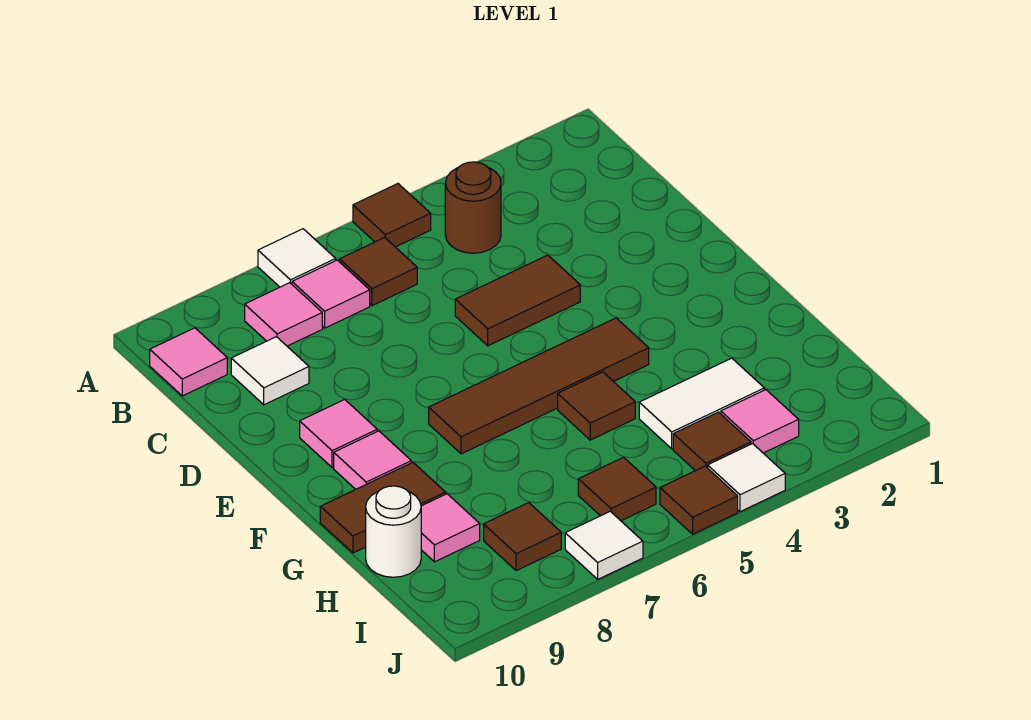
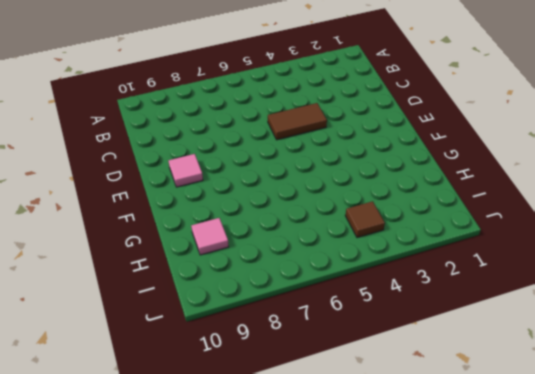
none -> brown tile A5 level 1
none -> white tile A7 level 1
none -> brown round brick B4 level 1

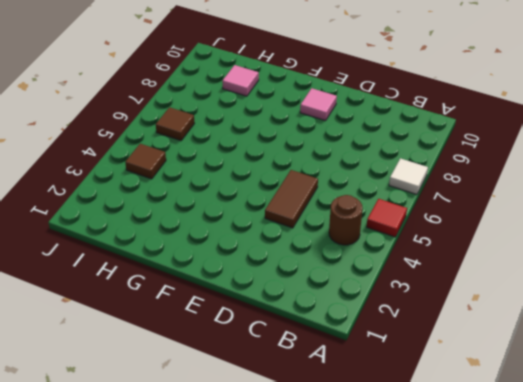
red tile A5 level 1 -> brown tile A5 level 1
none -> brown tile B6 level 1
none -> pink tile B7 level 1
none -> pink tile B8 level 1

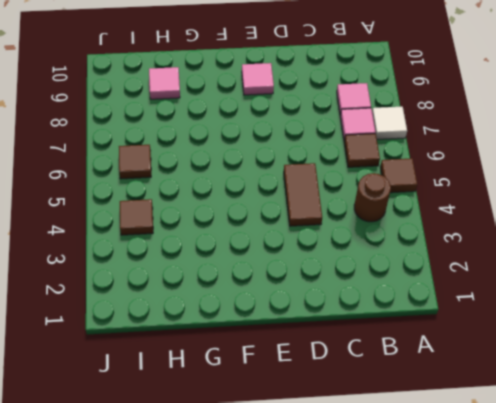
none -> pink tile B10 level 1
none -> white tile C9 level 1
none -> brown tile F4:F7 level 1

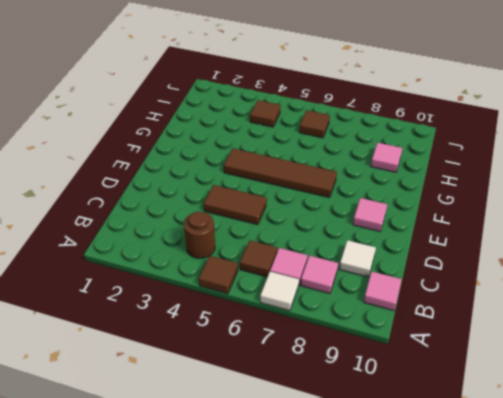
none -> pink tile F9 level 1
none -> brown tile G5 level 1
none -> brown tile G9:G10 level 1

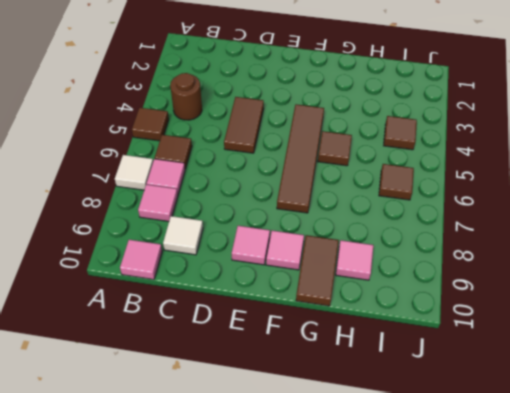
none -> white tile H3:H4 level 1
none -> white round brick H10 level 1
none -> pink tile I3 level 1

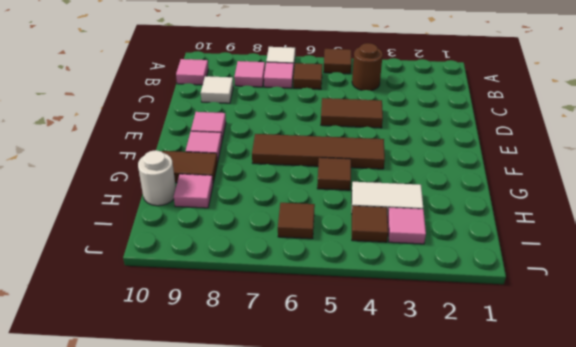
none -> brown tile I8 level 1
none -> white tile J4 level 1
none -> brown tile J5 level 1

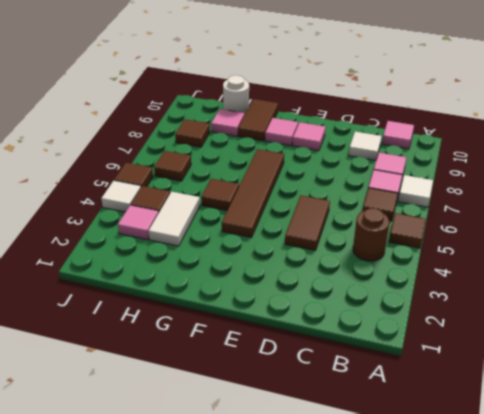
none -> white tile J7 level 1

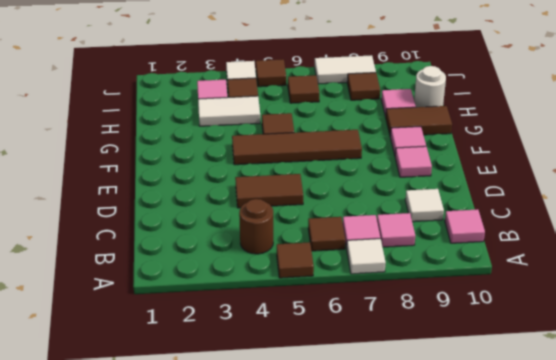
white tile J7:J8 level 1 -> white tile J7 level 1

